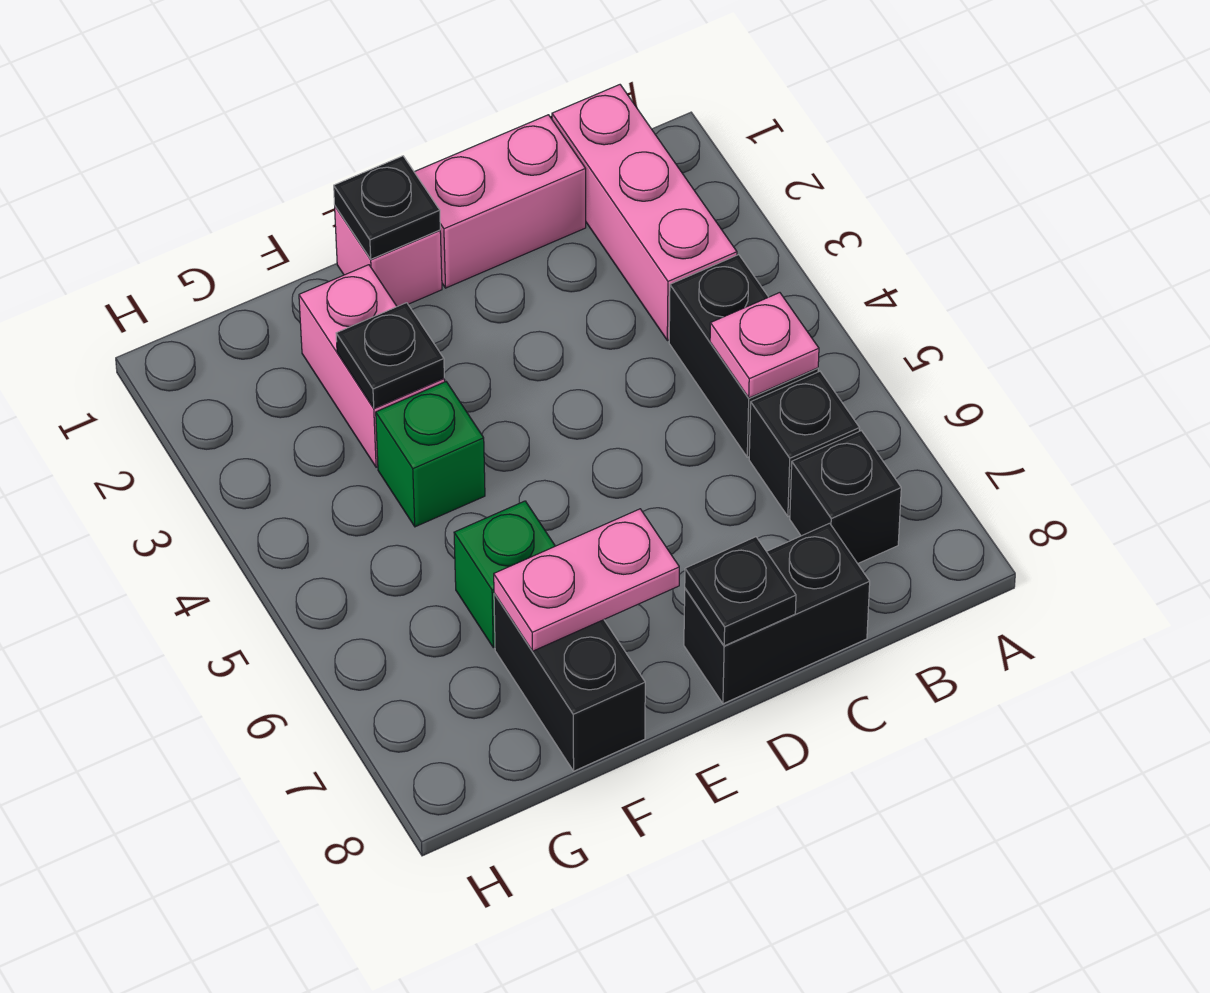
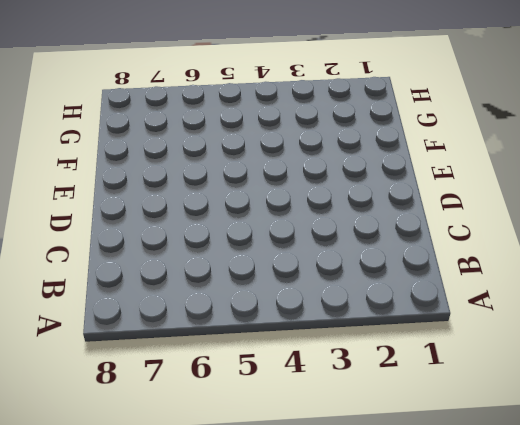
none -> pink brick B1:B3 level 1
none -> black brick B4:B5 level 1
none -> black brick B6 level 1

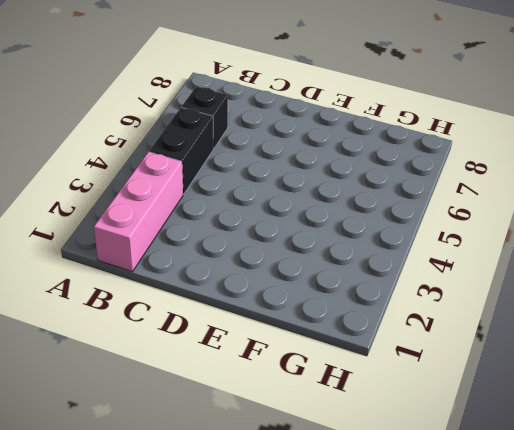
none -> black brick B7 level 1
none -> pink brick C1:D1 level 1
none -> black brick C8:D8 level 1

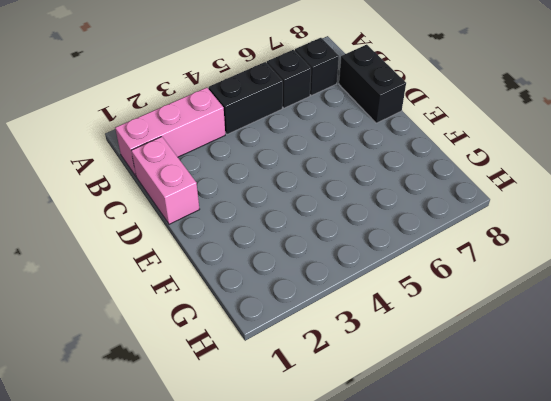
none -> pink brick E1 level 1
none -> pink brick F2:F3 level 1
none -> green brick F4 level 1

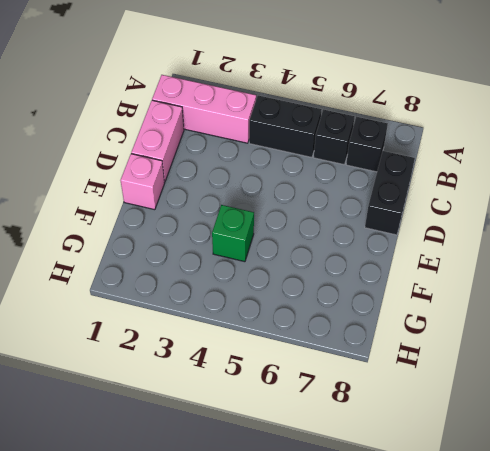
none -> pink brick F2:F3 level 1
none -> green brick F6 level 1
none -> black brick F7:F8 level 1

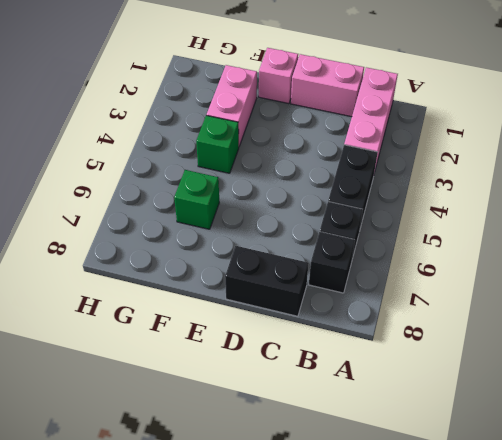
none -> black brick F7:F8 level 1
none -> pink plate B5 level 2
none -> black plate D8 level 2

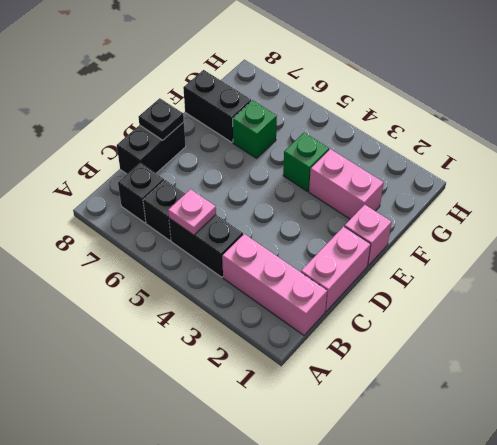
none -> black plate E1 level 2
none -> pink plate E7:F7 level 2
none -> black plate F3 level 2

